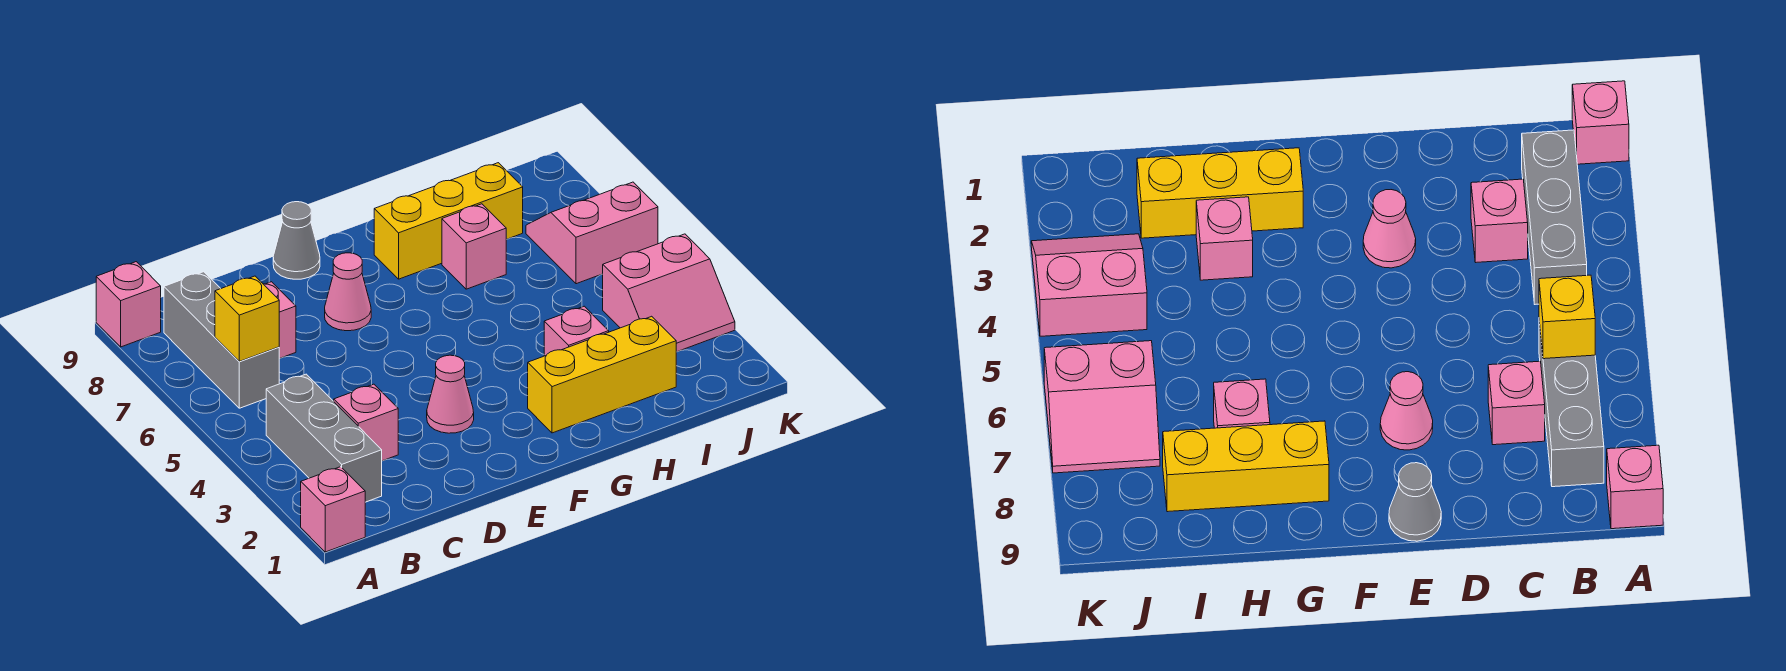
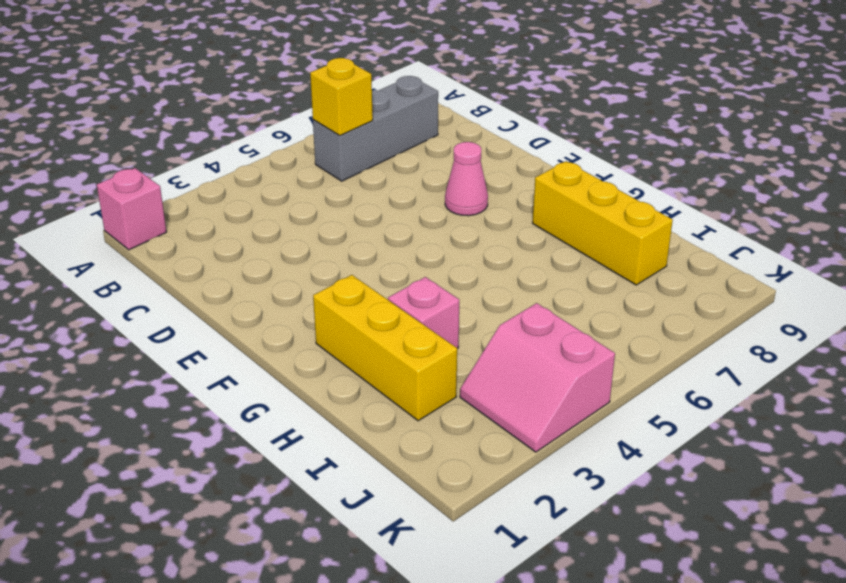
none -> pink brick A9 level 1
none -> grey brick B2:B4 level 1
none -> pink brick C3 level 1

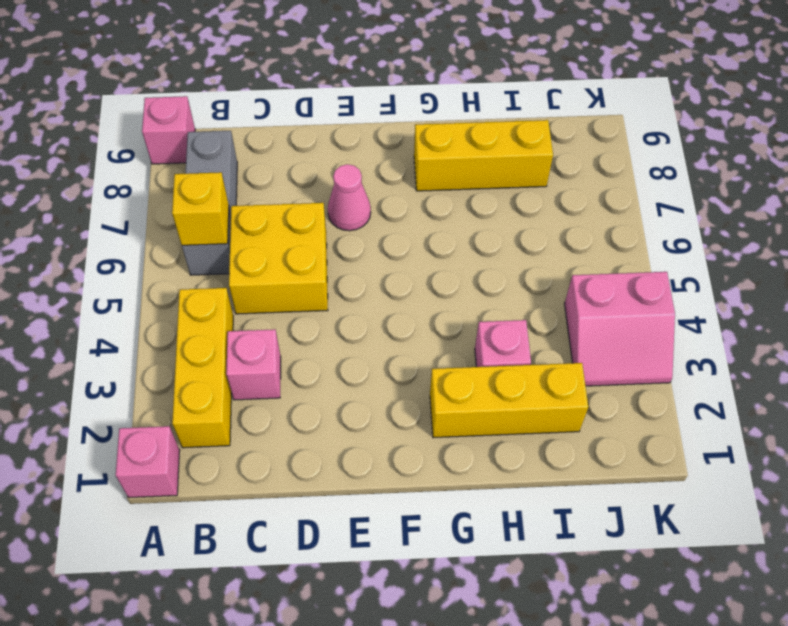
yellow brick B2:B4 level 1 -> grey brick B2:B4 level 1
yellow brick C5:D6 level 1 -> none
none -> pink brick C7 level 1
none -> pink cone E3 level 1
none -> grey cone E9 level 1

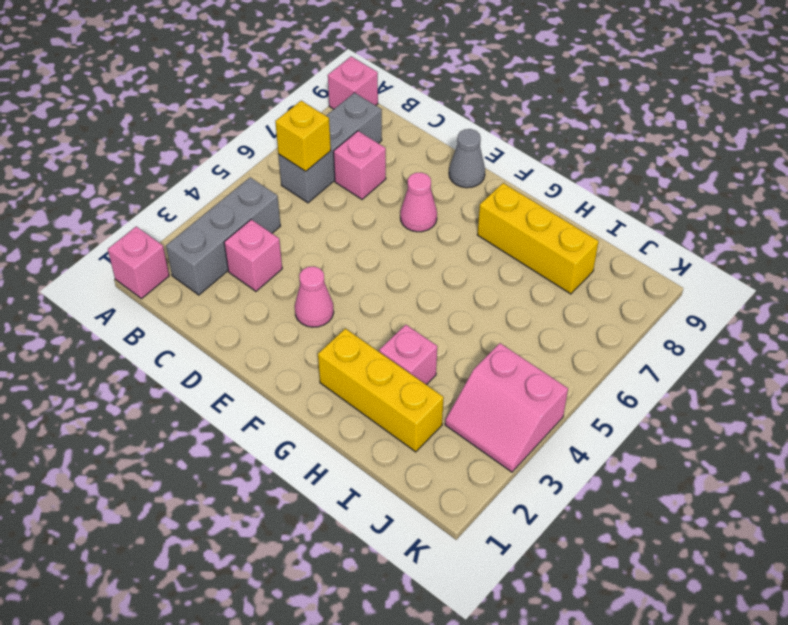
none -> pink brick H7 level 1
none -> pink slope J6:K7 level 1 top 6

